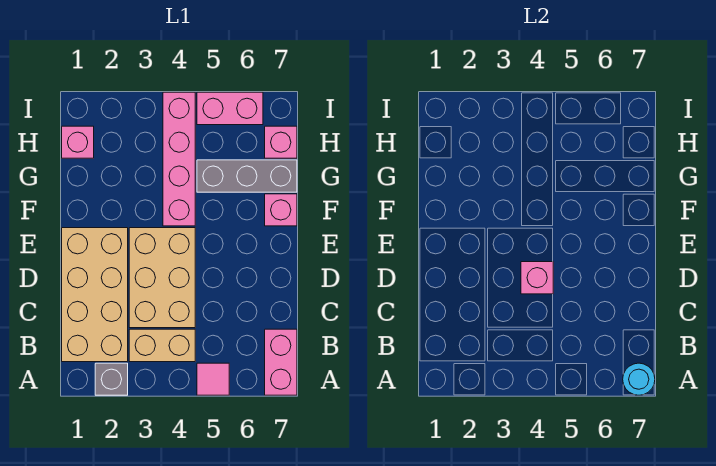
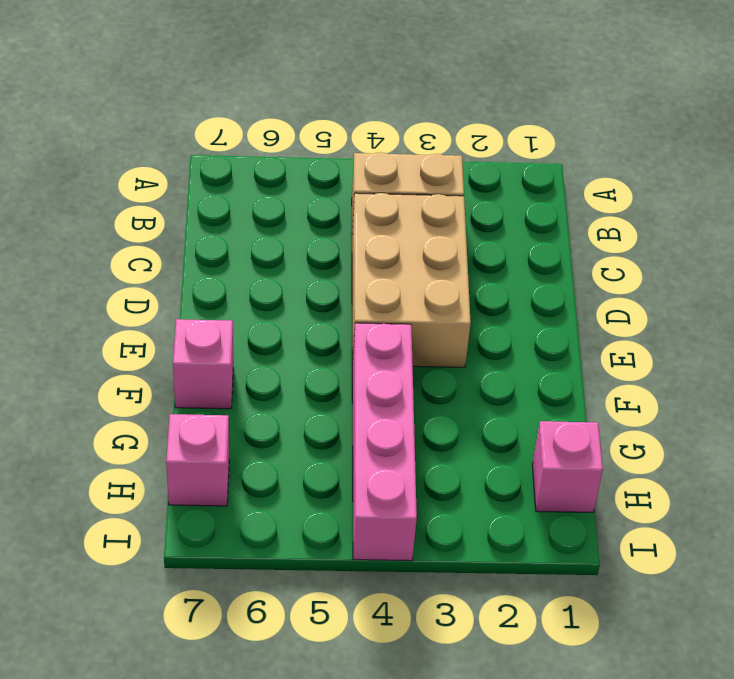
none -> grey brick A2 level 1
none -> pink tile A5 level 1
none -> pink brick A7:B7 level 1

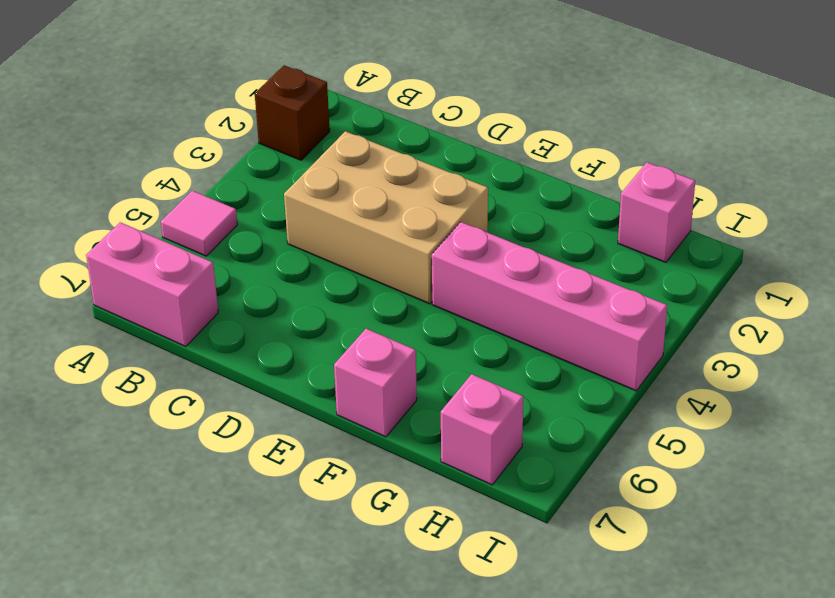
brown brick A2 level 1 -> grey brick A2 level 1
none -> tan brick B1:E2 level 1
none -> tan brick B3:B4 level 1
none -> grey brick G5:G7 level 1

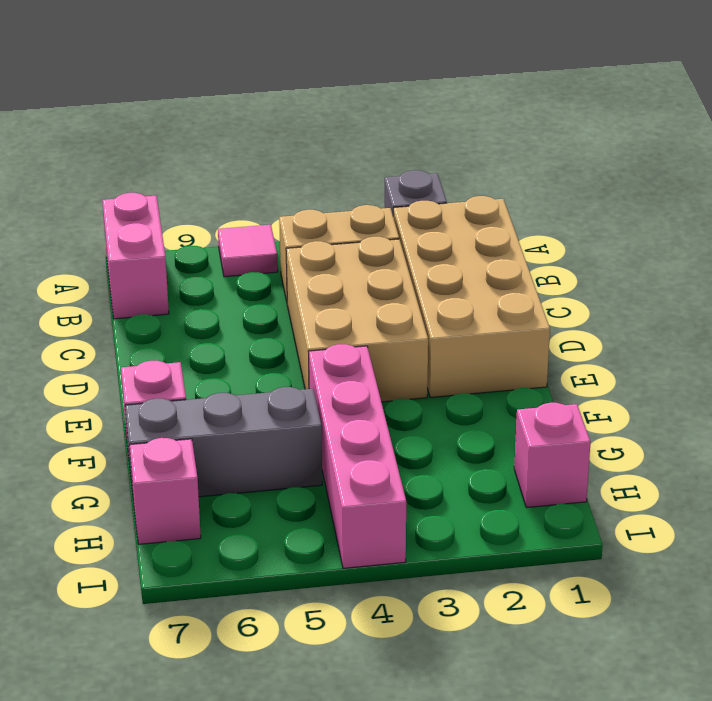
none -> pink brick I5:I6 level 1
none -> cyan round brick A7 level 2
none -> pink brick D4 level 2

